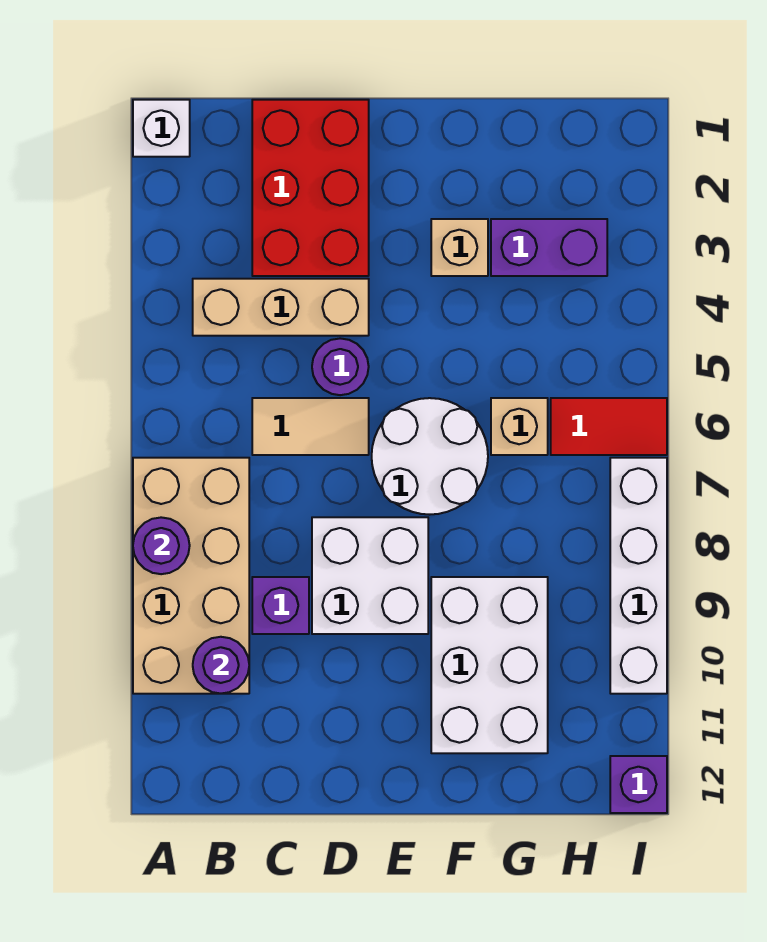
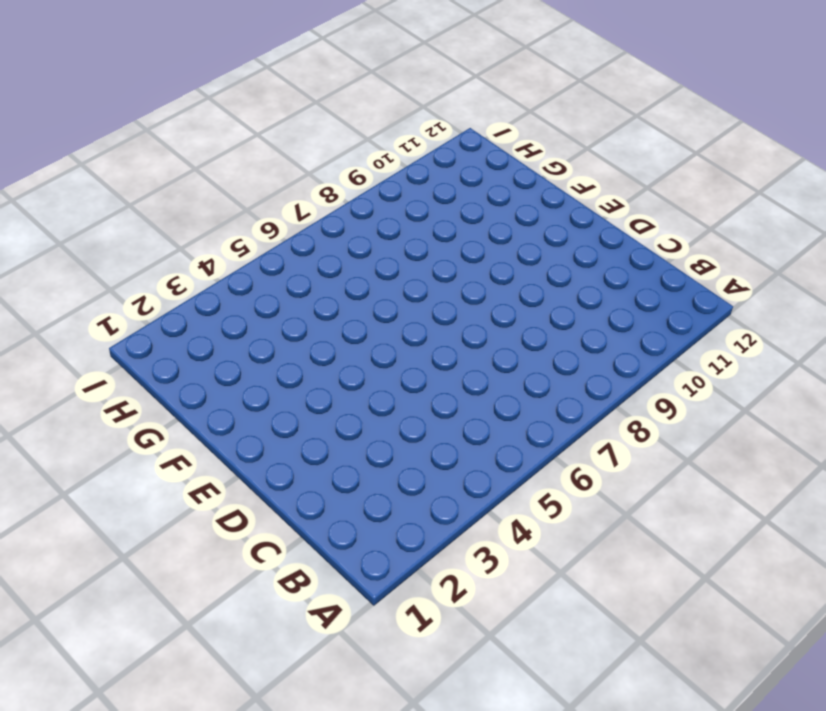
none -> white brick A1 level 1
none -> tan brick A7:B10 level 1
none -> tan brick B4:D4 level 1

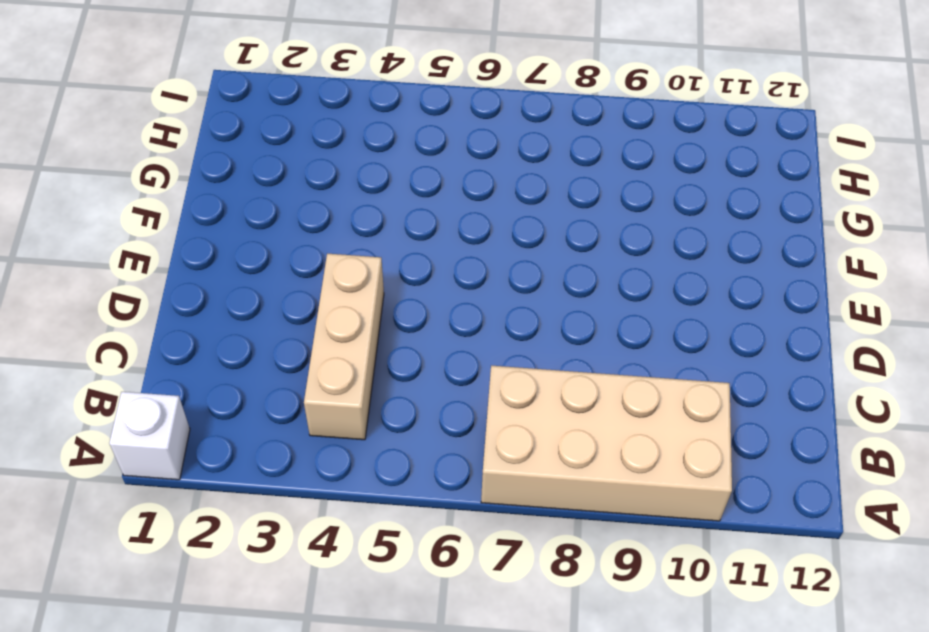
none -> red brick C1:D3 level 1
none -> tan tile C6:D6 level 1
none -> purple brick C9 level 1

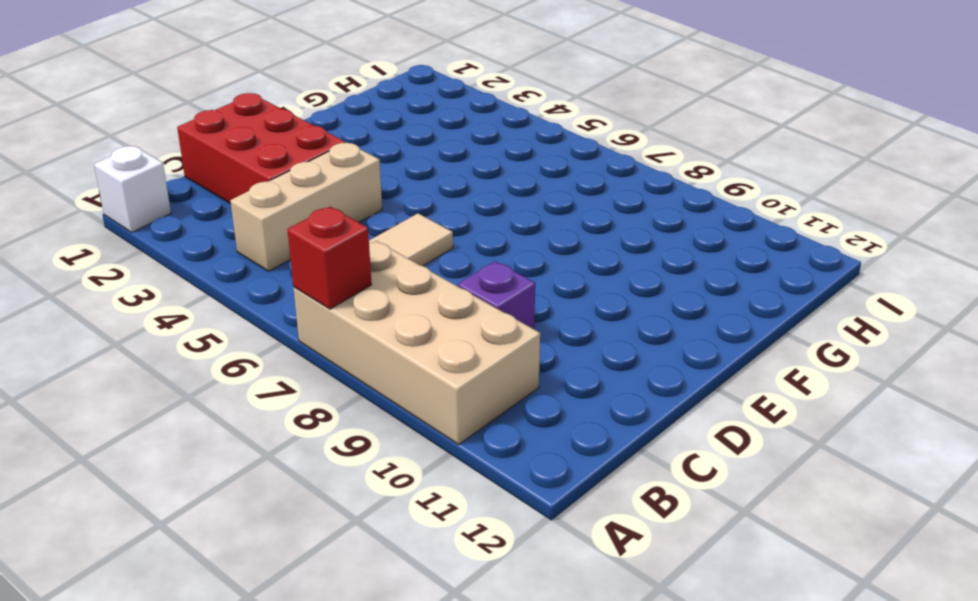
red brick A7 level 2 -> none
none -> purple round brick D5 level 1
none -> white brick D8:E9 level 1
none -> white round brick E6:F7 level 1

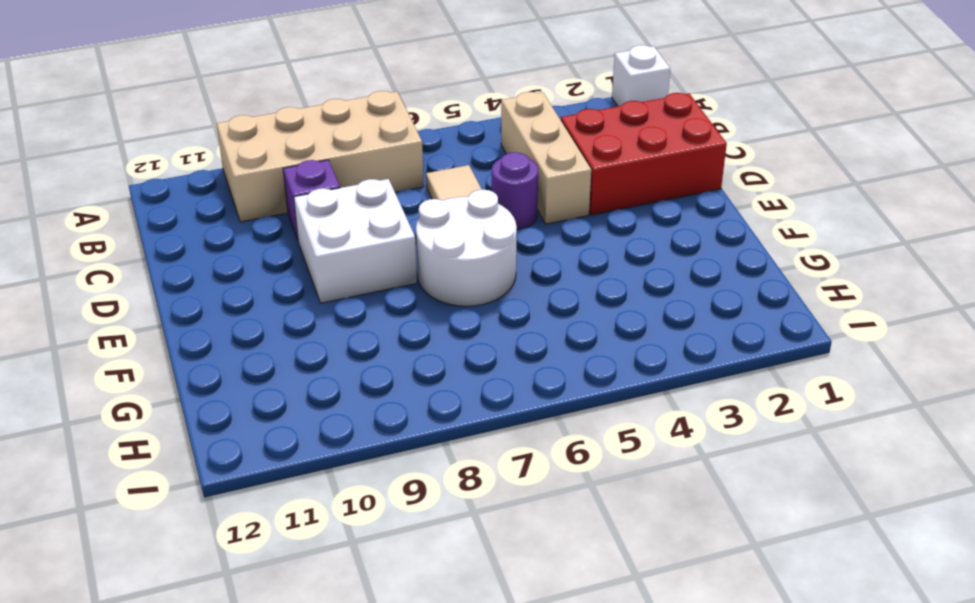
none -> tan brick F3 level 1
none -> white brick F9:G11 level 1
none -> purple brick G3:H3 level 1

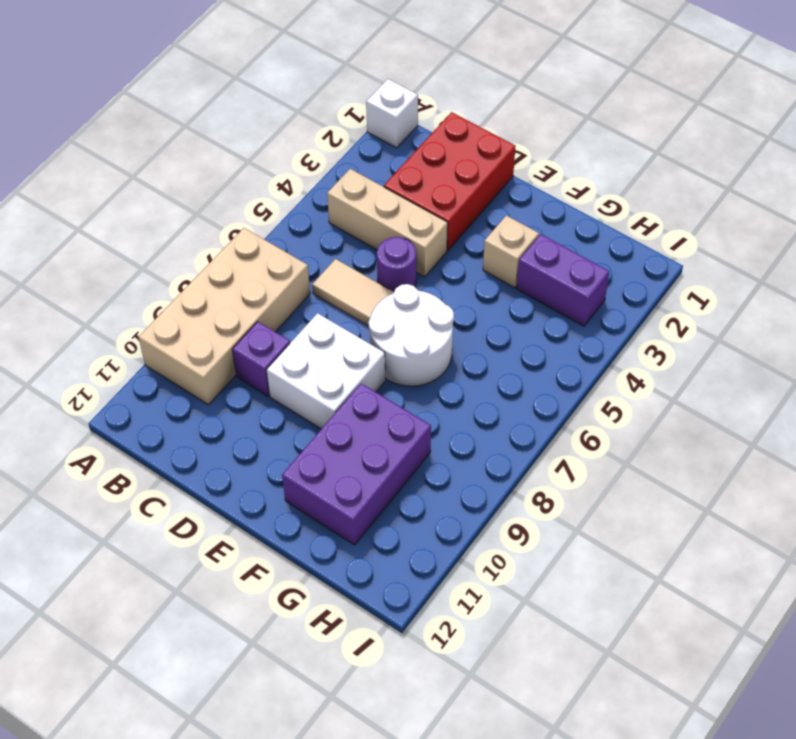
purple brick F9:G11 level 1 -> white brick F9:G11 level 1
none -> tan brick G6 level 1
none -> red tile H6:I6 level 1
none -> white brick I7:I10 level 1

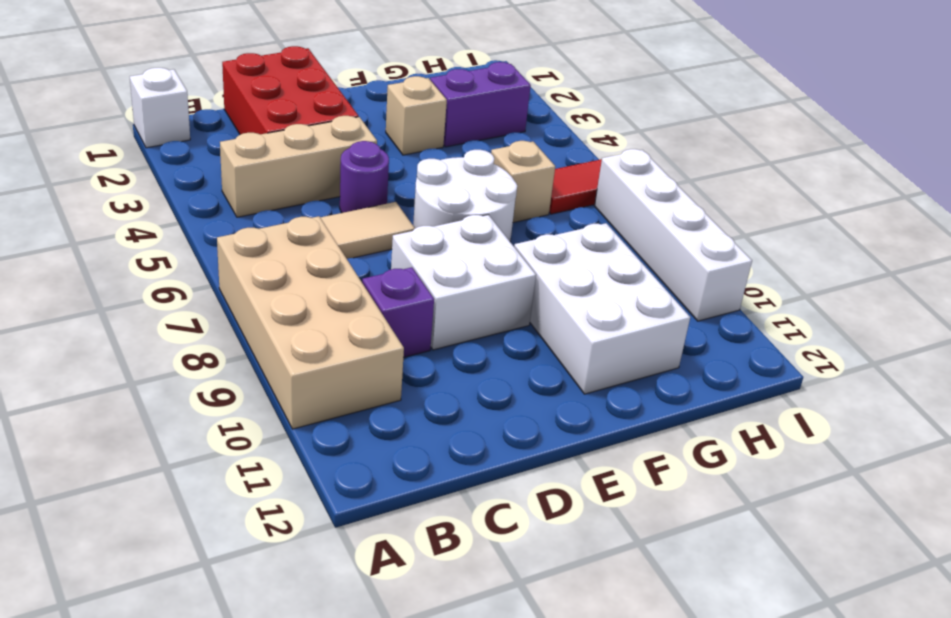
none -> purple brick I12 level 1
none -> purple round brick A8 level 2
none -> purple round brick B10 level 2

